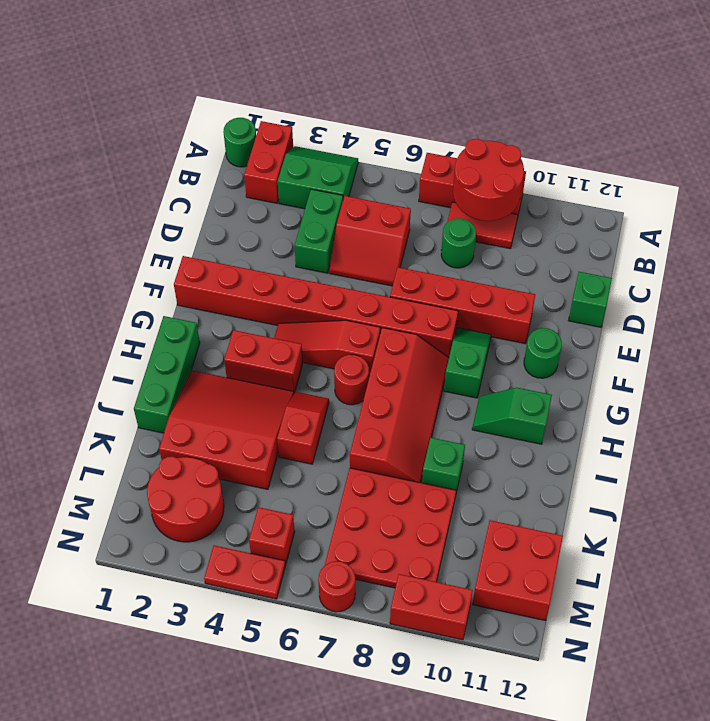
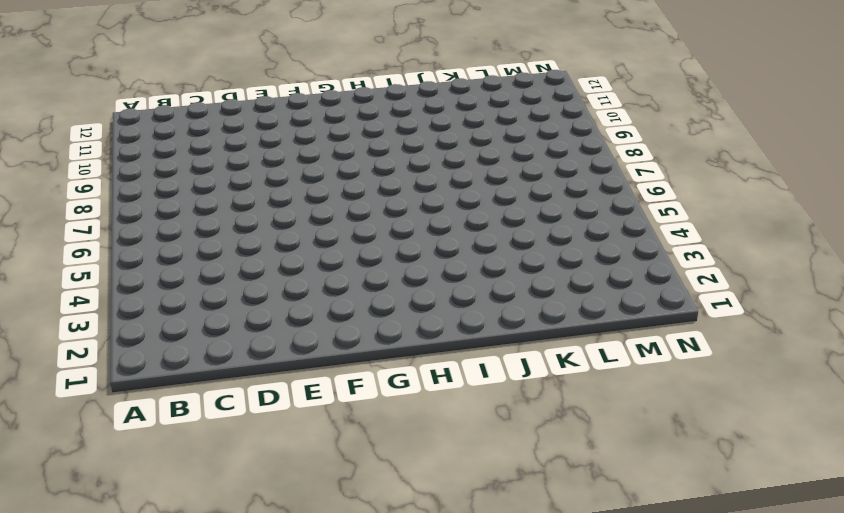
none -> green round brick A1 level 1
none -> red brick A2:B2 level 1
none -> green slope A3:B4 level 1 top B
none -> red brick A7:A9 level 1

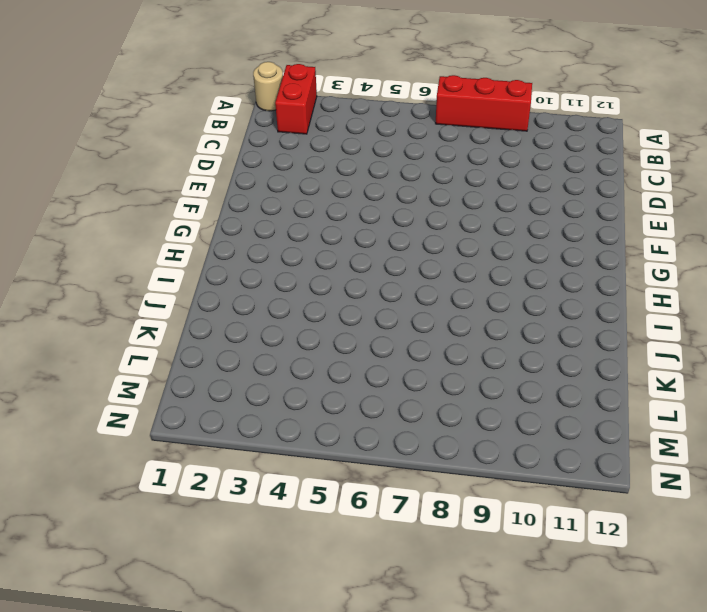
tan round brick A1 level 1 -> green round brick A1 level 1
none -> green slope A3:B4 level 1 top B
none -> red tile B8:B9 level 1
none -> green brick C4:D4 level 1
none -> red slope C5:D6 level 1 top C

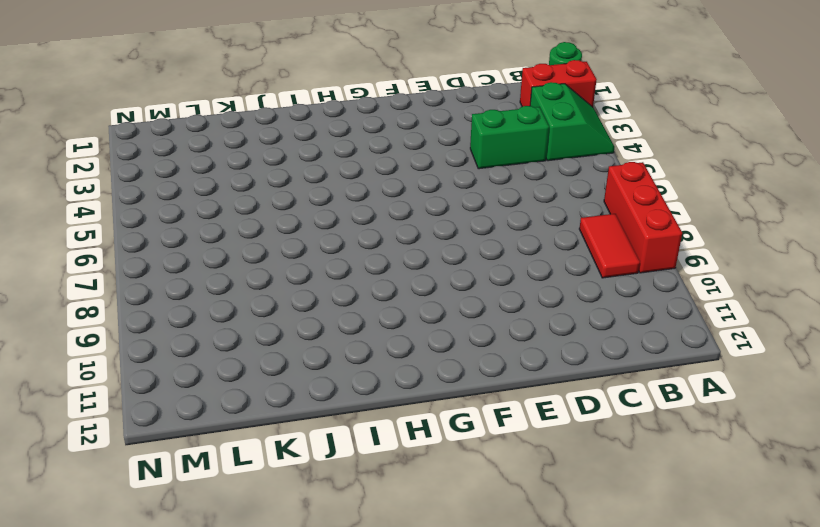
none -> red slope C5:D6 level 1 top C
none -> green round brick C8 level 1
none -> green brick D12 level 1
none -> red brick E7:E10 level 1

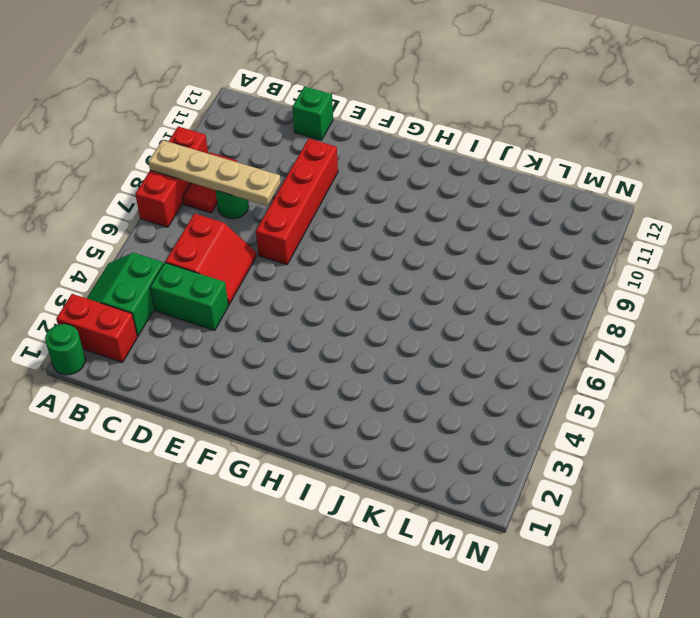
tan plate A8:D8 level 2 -> red round brick A8:B9 level 2
none -> red brick F1:F8 level 1
none -> green slope F9:G9 level 1 top G
none -> green round brick F11 level 1
none -> red slope G4:G6 level 1 top 6

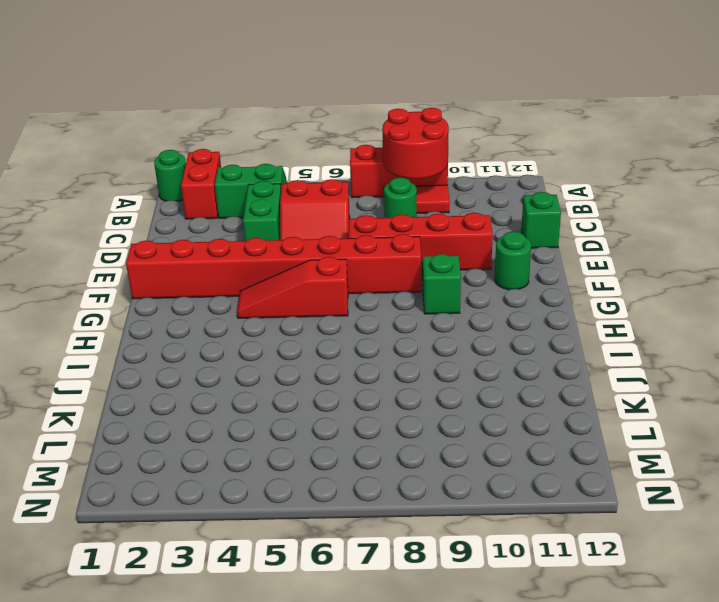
none -> red slope G7:J8 level 1 top 7
none -> green brick H1:J1 level 1
none -> red brick H3:H4 level 1
none -> red round brick H6 level 1

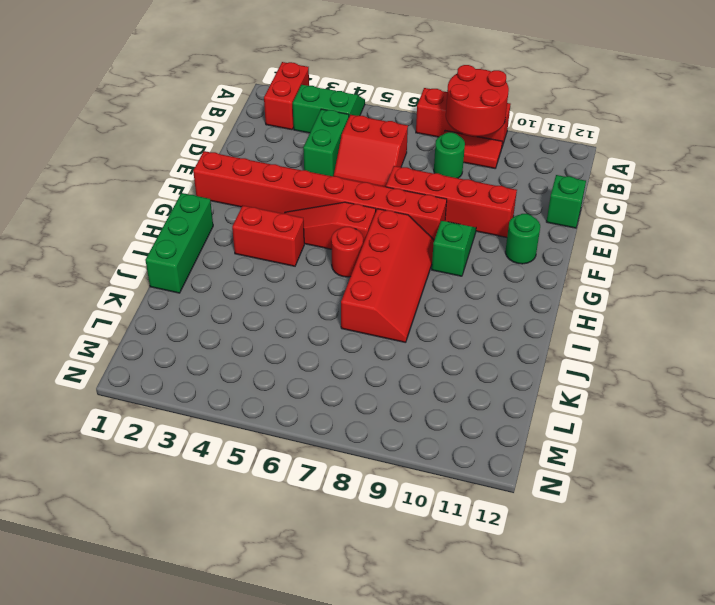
none -> green round brick A1 level 1
none -> green slope H10:H11 level 1 top 11
none -> red slope I2:K4 level 1 top K
none -> red slope I5:J5 level 1 top J

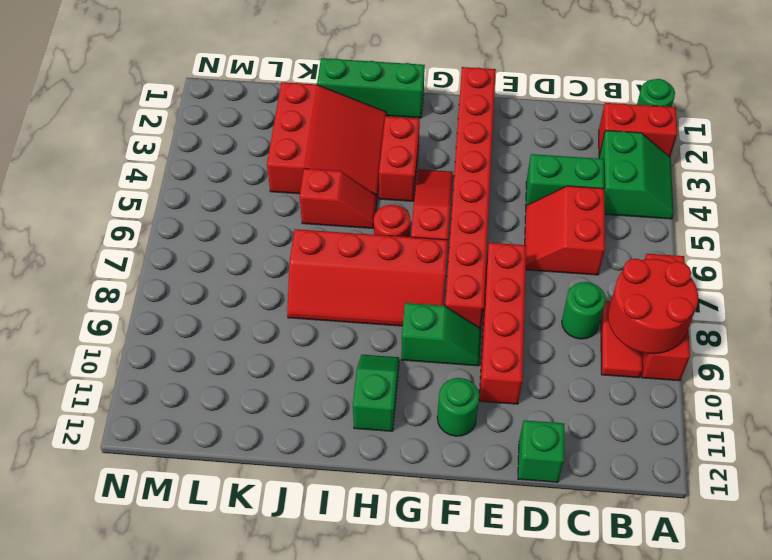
none -> green brick J9 level 1
none -> red plate K7:M9 level 1
none -> red round brick L2:M3 level 1
none -> red brick L11:M12 level 1

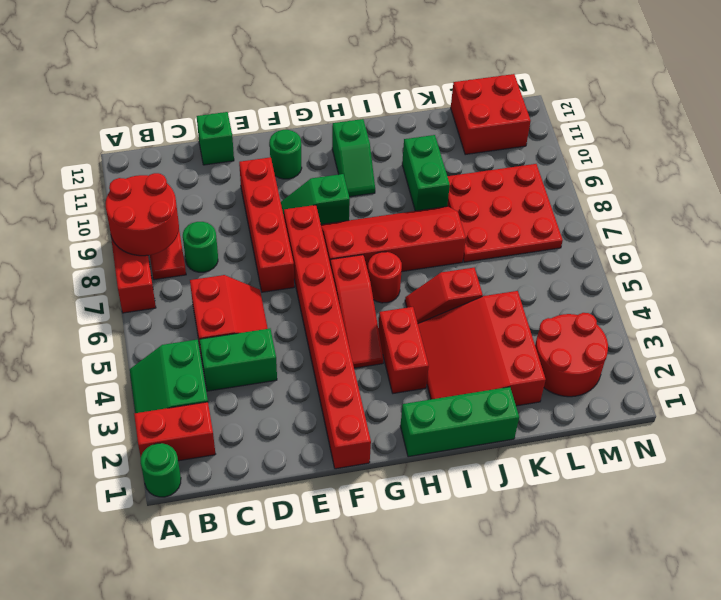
green brick J9:J10 level 1 -> green brick J9 level 1
none -> red brick M5 level 1
none -> red plate N4:N5 level 1
none -> red round brick N7 level 1
none -> red brick N9:N10 level 1

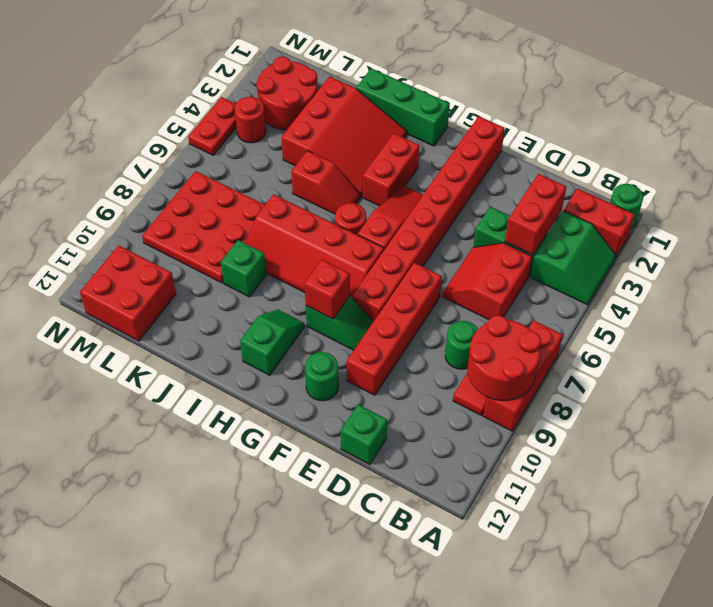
red brick C3:C4 level 2 -> red brick N9:N10 level 1
red brick G9 level 2 -> red brick M5 level 1
red round brick M4 level 1 -> red round brick N7 level 1

